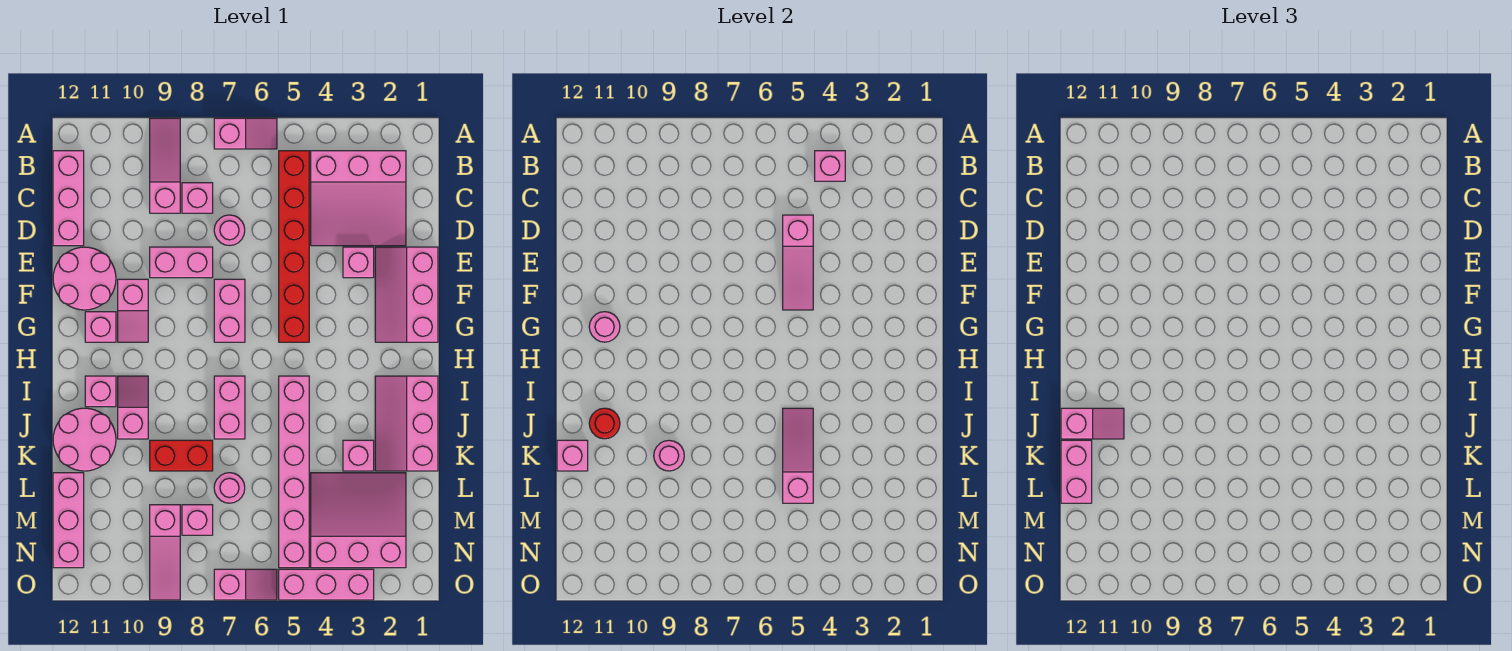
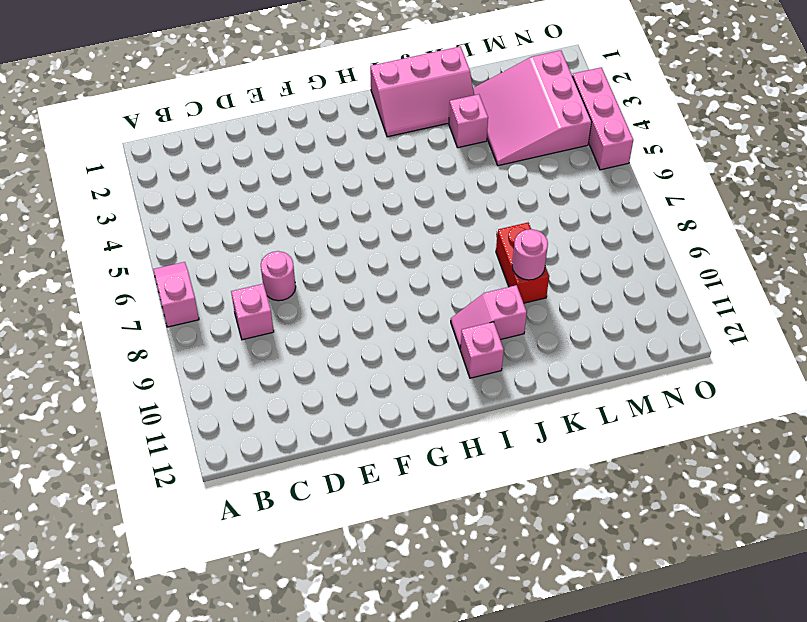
none -> pink slope A9:C9 level 1 top C
none -> pink slope B2:D4 level 1 top B
none -> red brick B5:G5 level 1
none -> pink brick B12:D12 level 1

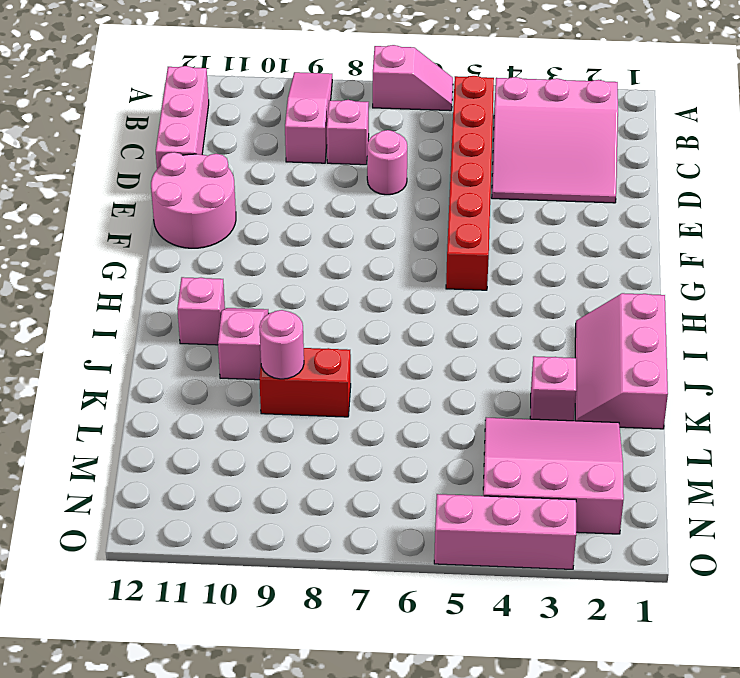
none -> pink slope E1:G2 level 1 top 1
none -> pink brick E3 level 1
none -> pink brick E8:E9 level 1
none -> pink brick F7:G7 level 1

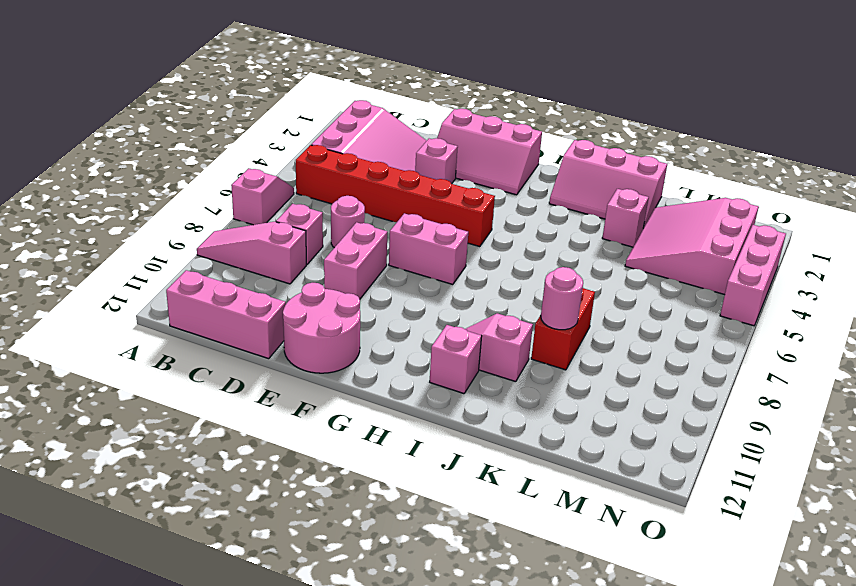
none -> pink slope F10:G10 level 1 top F
none -> pink brick G11 level 1
none -> pink brick I5:N5 level 1
none -> pink brick I7:J7 level 1

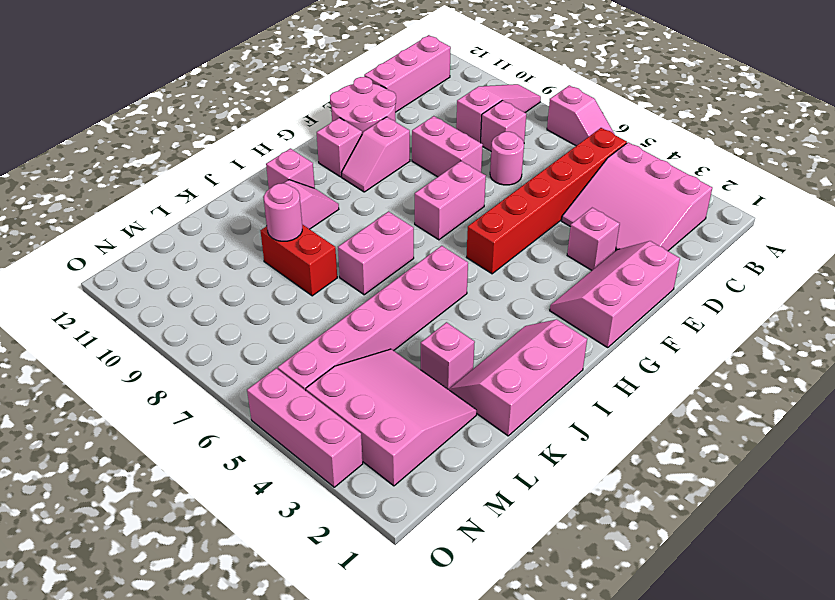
none -> pink round brick J11:K12 level 1
none -> pink round brick L7 level 1
none -> pink brick L12:N12 level 1
none -> pink brick M8 level 1

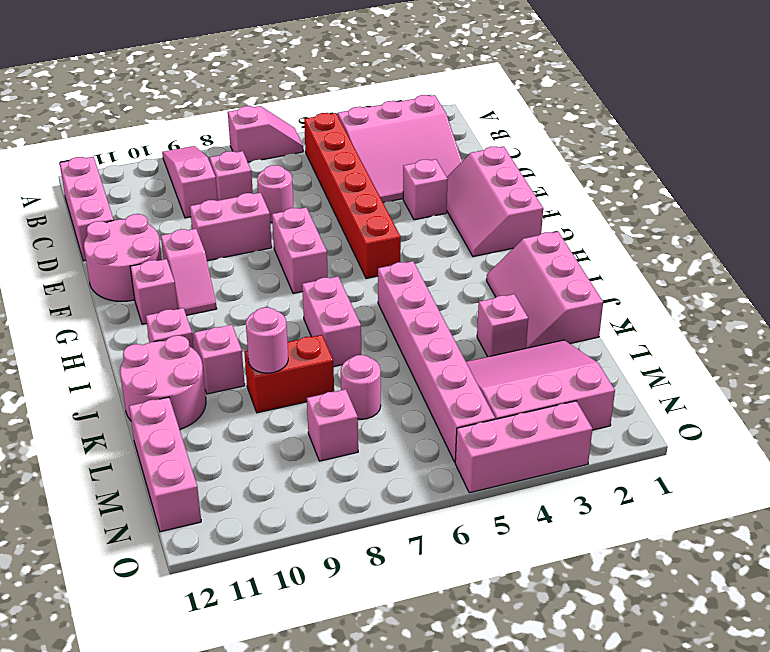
none -> pink slope M9:O9 level 1 top M
none -> pink slope O6:O7 level 1 top 7
none -> pink brick B4 level 2
none -> pink slope D5:F5 level 2 top D

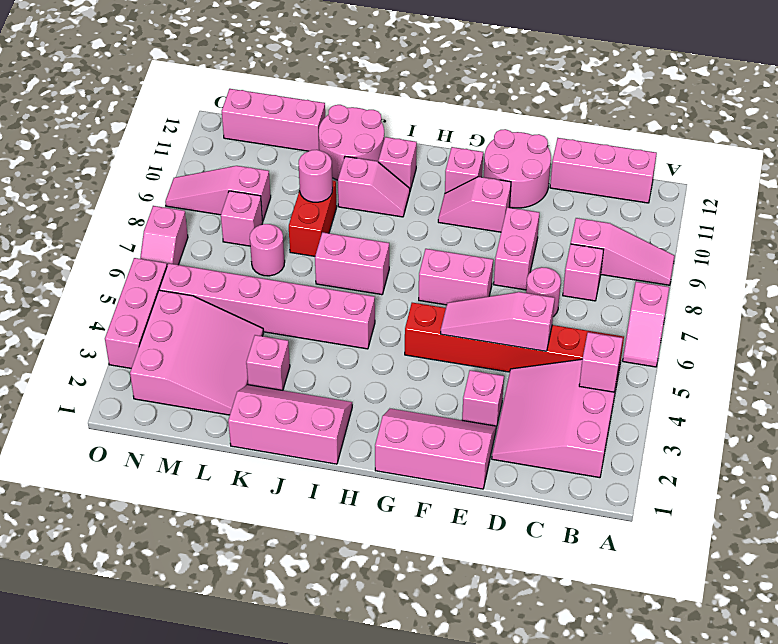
none -> pink round brick G11 level 2
none -> pink slope J5:L5 level 2 top L
none -> red round brick J11 level 2
none -> pink brick K12 level 2

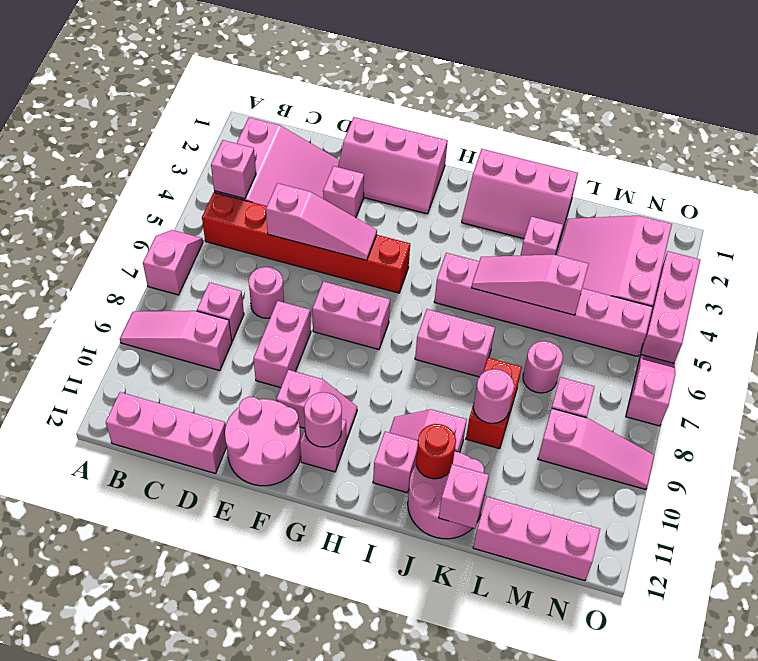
none -> pink slope J11:J12 level 3 top 12
none -> pink brick K12:L12 level 3

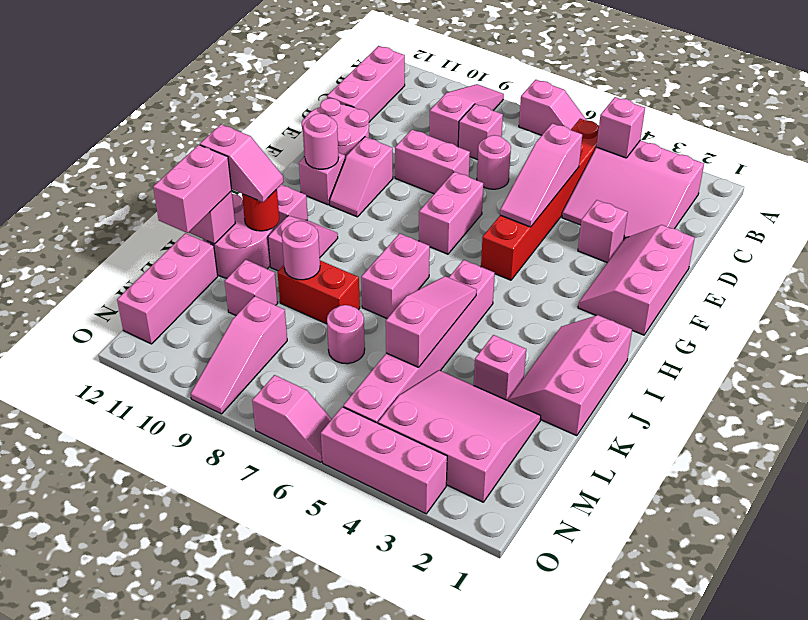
pink brick L10 level 1 -> pink brick M8 level 1

